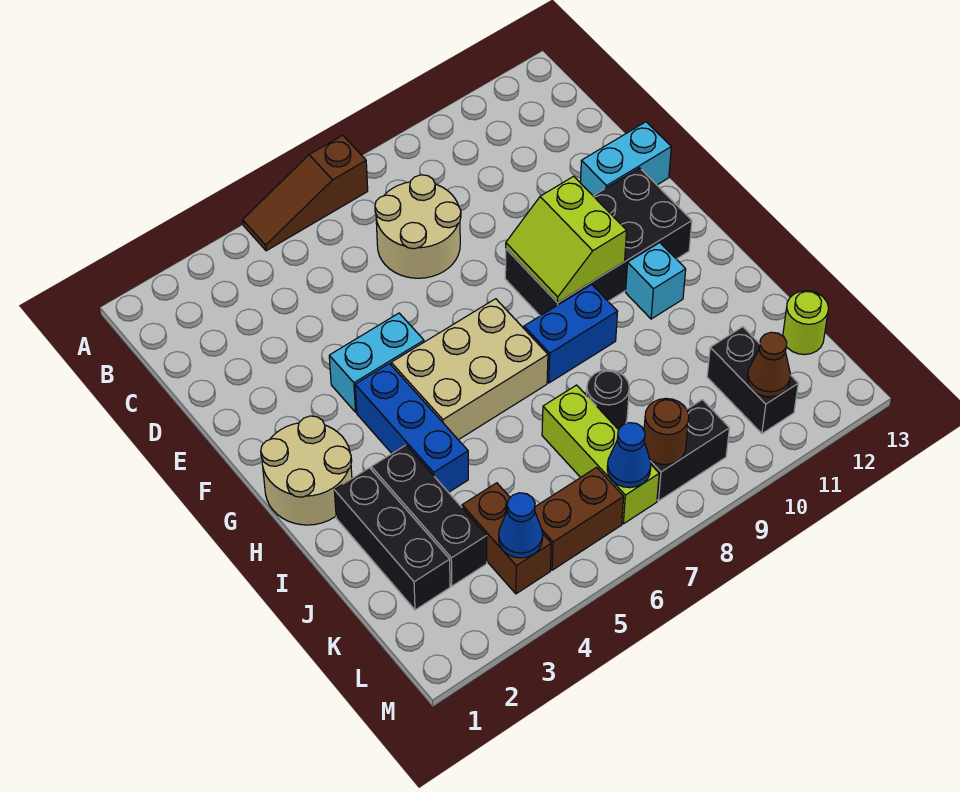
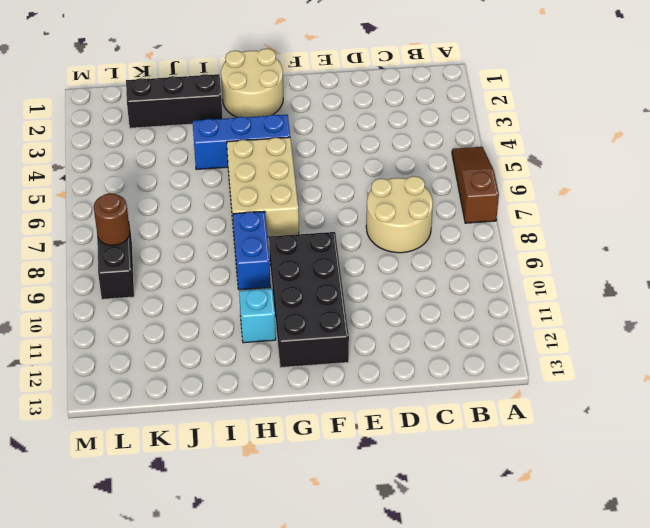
none -> cyan brick E12:E13 level 1
none -> cyan brick F4:F5 level 1
none -> black brick I3:K3 level 1

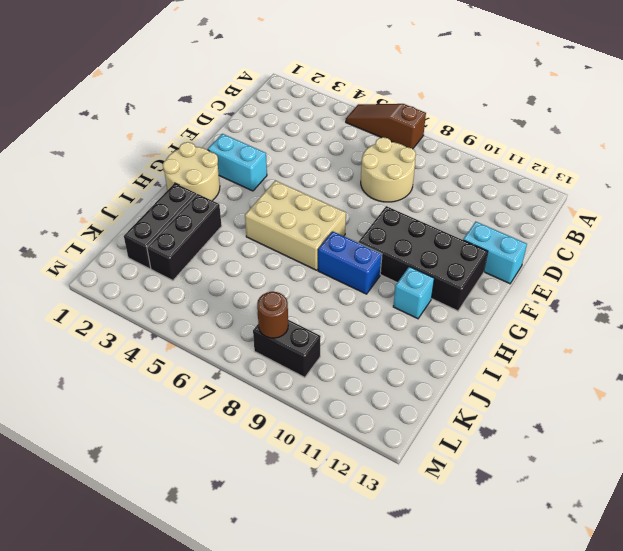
cyan brick F2:F3 level 1 -> cyan brick F4:F5 level 1
none -> blue brick G4:I4 level 1
none -> lime brick J7:L7 level 1
none -> black round brick J8 level 1

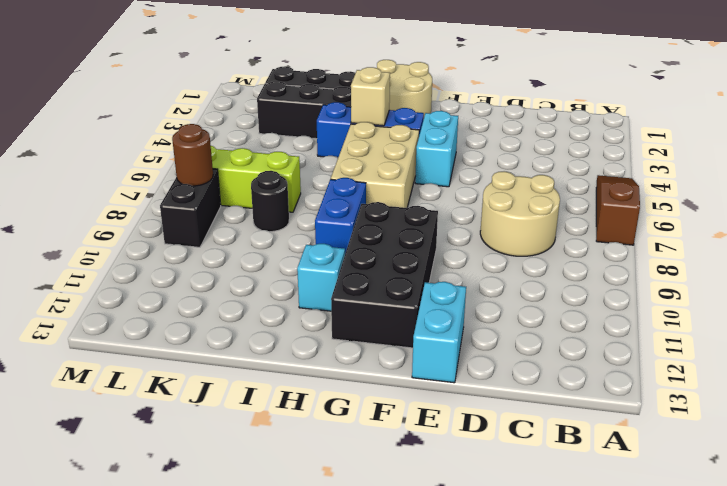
tan brick H4 level 2 -> none
none -> brown brick K4:L4 level 1
none -> black brick K11:L11 level 1
none -> lime round brick K13 level 1

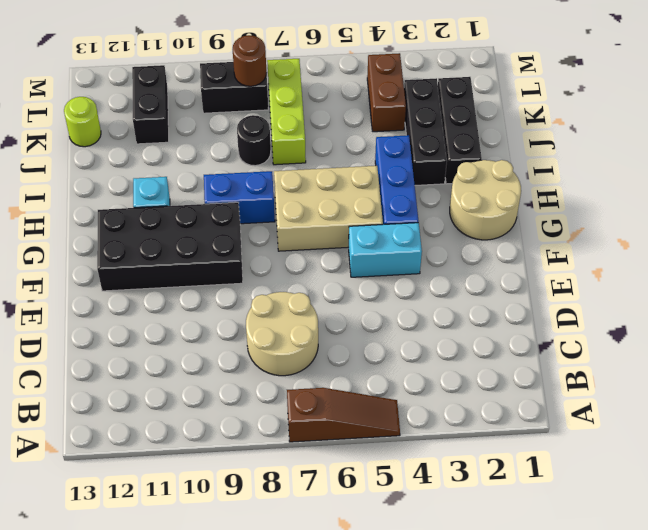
none -> cyan brick E12:E13 level 1
none -> brown brick L5:L6 level 1
none -> lime slope F9:G10 level 2 top 10

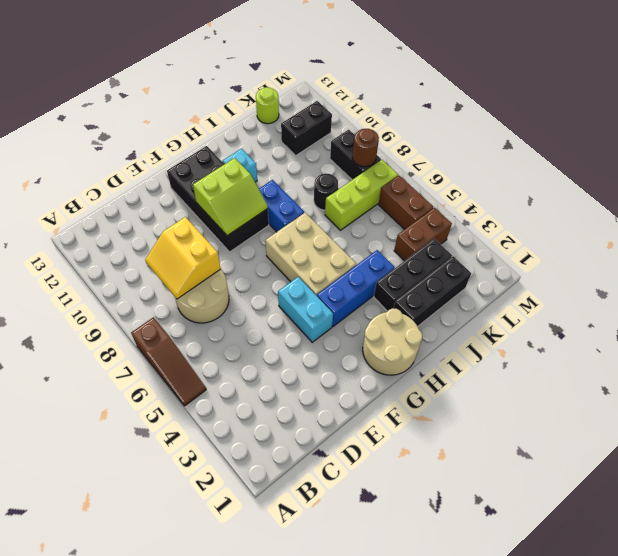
yellow slope C8:D9 level 2 top D -> none
none -> cyan brick E12:E13 level 1
none -> blue cone L4 level 2
none -> blue cone L7 level 2

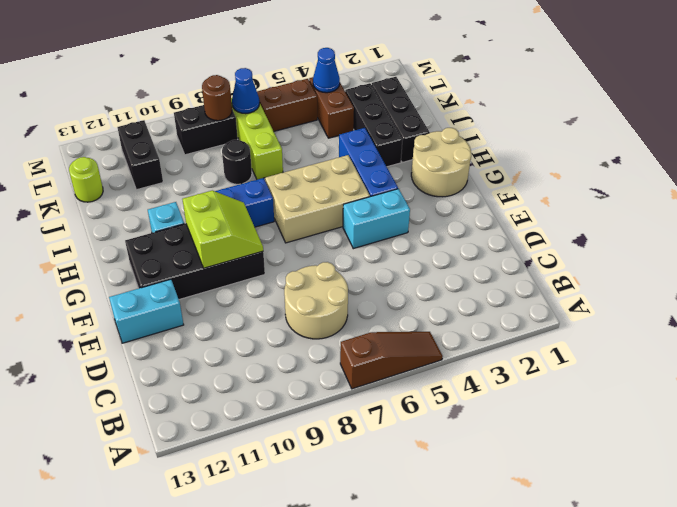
none -> brown cone L11 level 2

